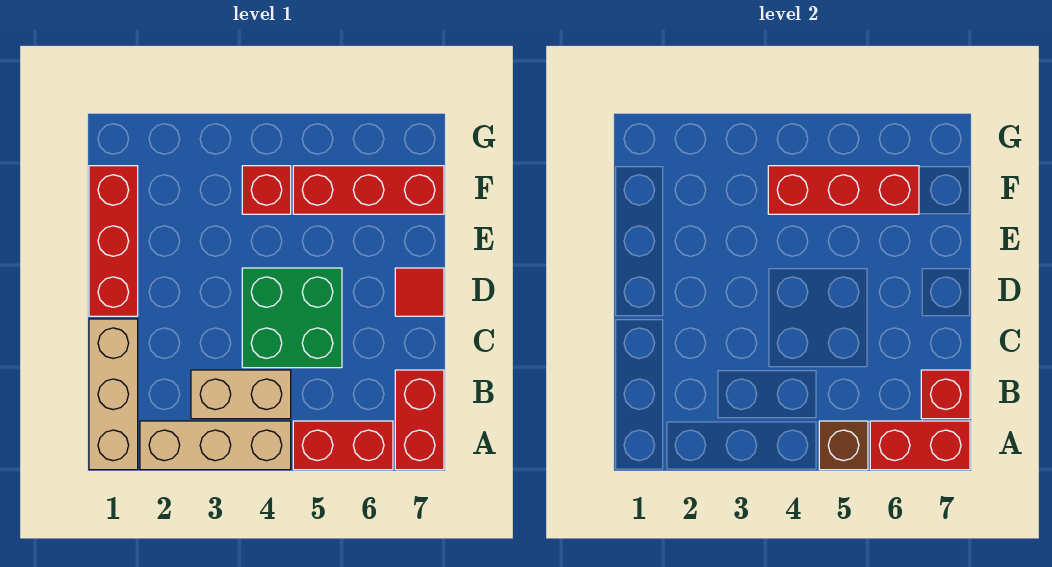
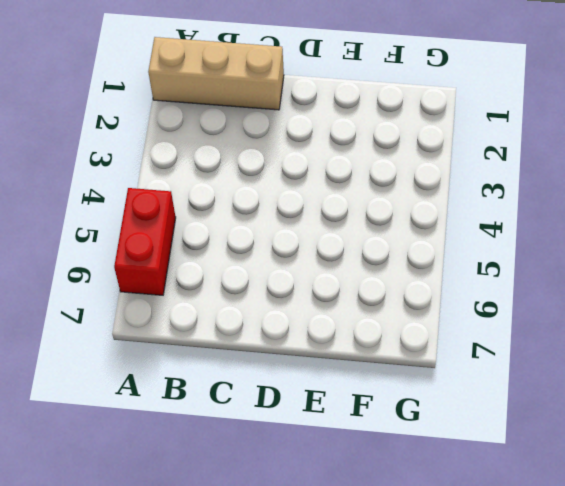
none -> tan brick A2:A4 level 1
none -> red brick A7:B7 level 1
none -> tan brick B3:B4 level 1

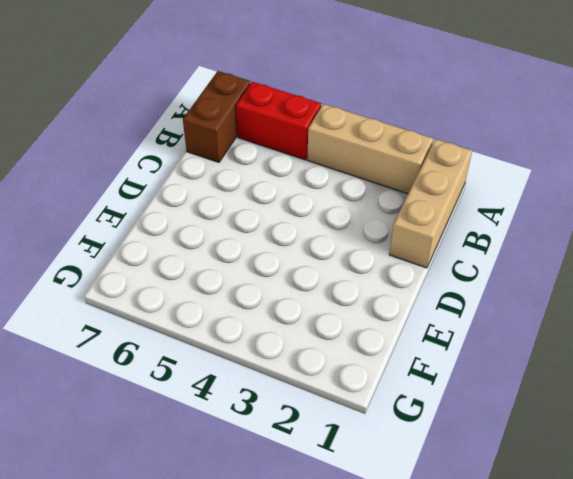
brown brick A7:B7 level 1 -> red brick A7:B7 level 1
none -> tan brick B3:B4 level 1
none -> green brick C4:D5 level 1
none -> red brick D1:F1 level 1

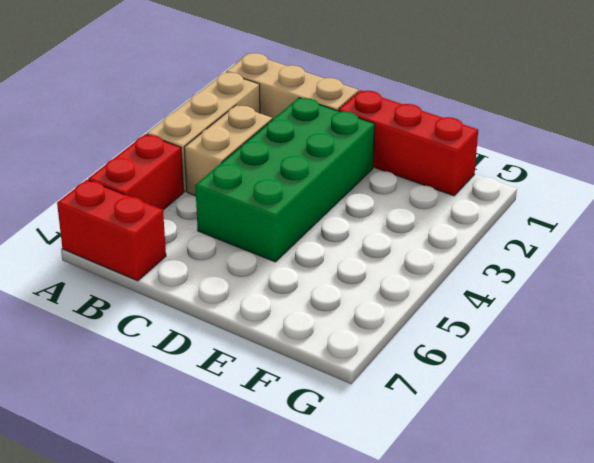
green brick C2:D5 level 1 -> green brick C4:D5 level 1
none -> red tile D7 level 1
none -> red brick F4 level 1
none -> red brick F5:F7 level 1

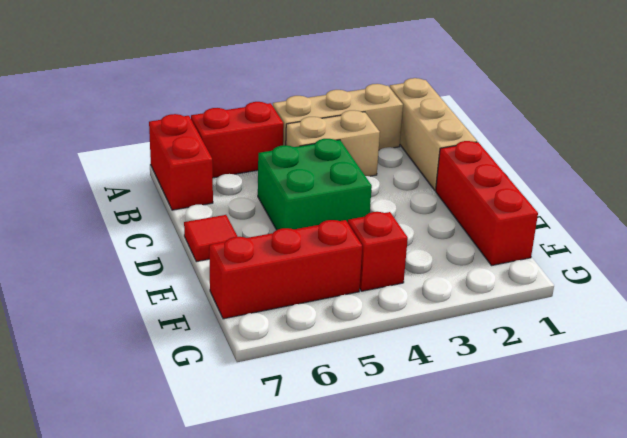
none -> brown brick A5 level 2
none -> red brick A6:A7 level 2
none -> red brick B7 level 2

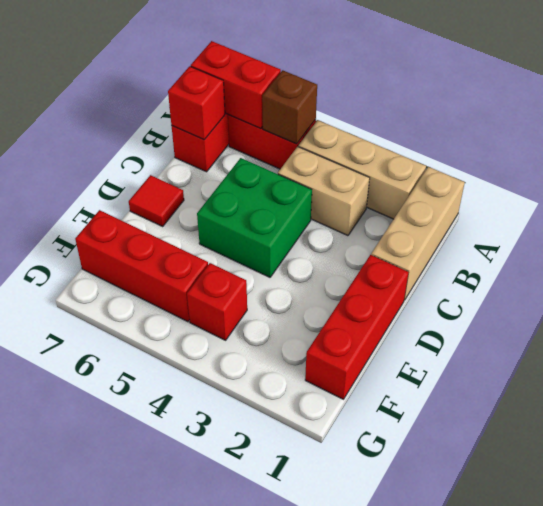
none -> red brick F4:F6 level 2

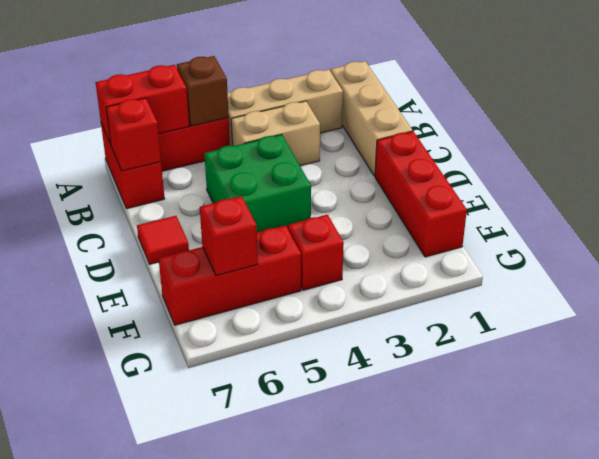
red brick F6 level 2 -> red brick F4:F6 level 2

